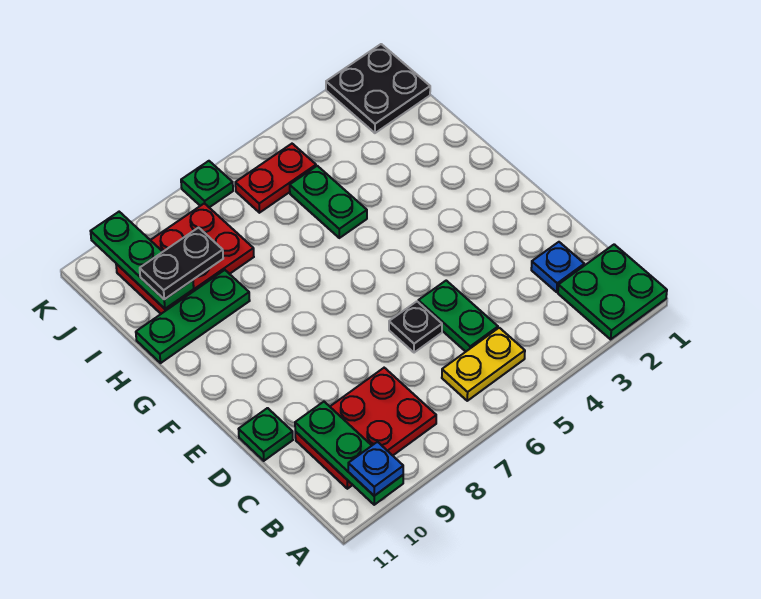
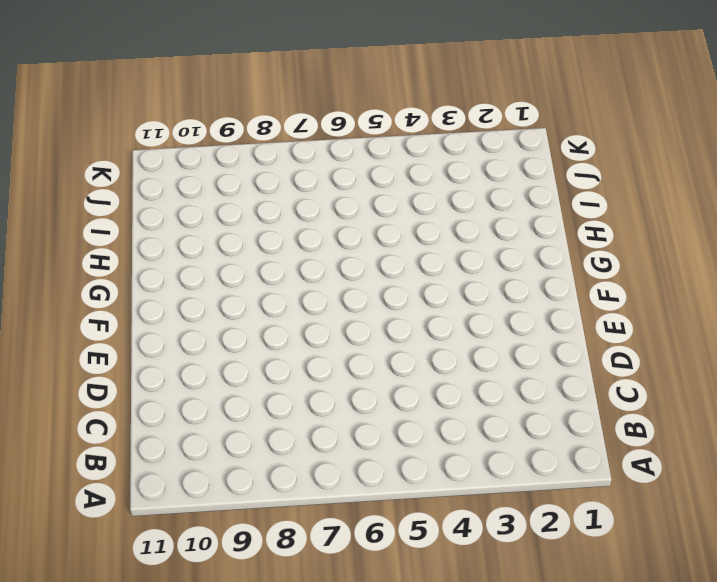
none -> green plate A1:B2 level 1
none -> yellow plate B5:B6 level 1
none -> red plate B8:C10 level 1

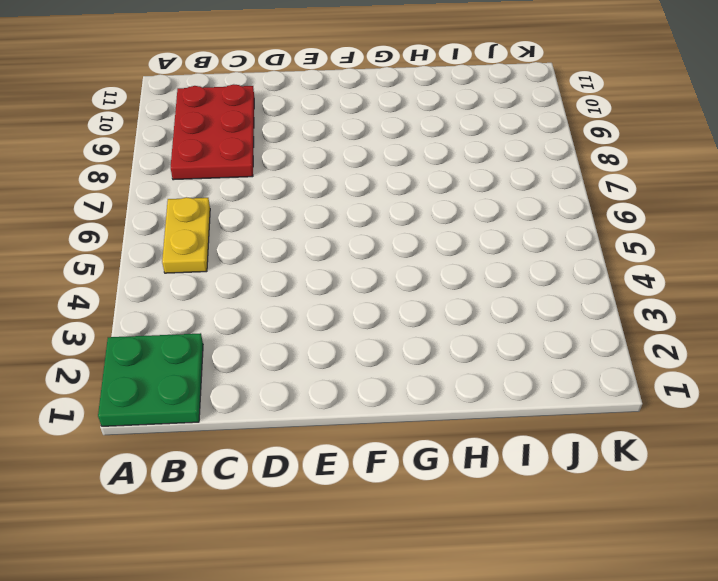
none -> blue plate C2 level 1
none -> green plate C5:D5 level 1
none -> black plate D6 level 1

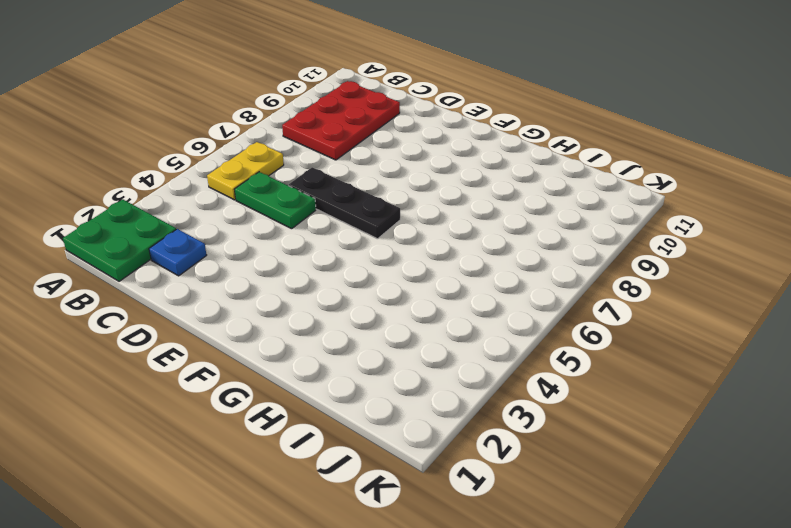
black plate D6:F6 level 1 -> black plate D6 level 1
none -> green plate D11 level 1
none -> green plate H5:I5 level 1
none -> green plate H9:H11 level 1

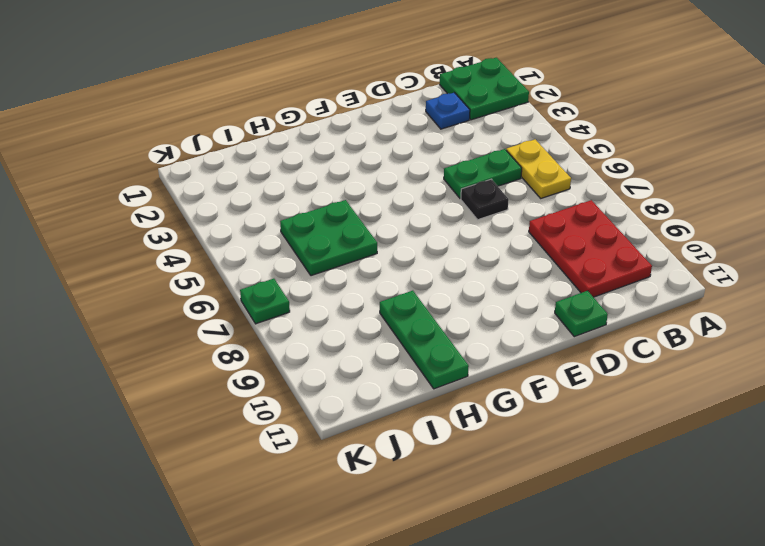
green plate H5:I6 level 1 -> green plate H5:I5 level 1
none -> red plate I8:J10 level 1
none -> black plate J1:K2 level 1
none -> red plate J5:J6 level 1

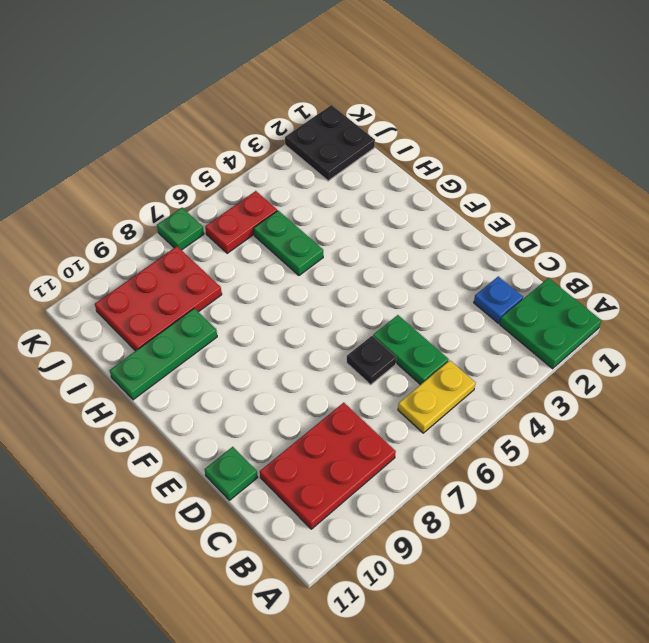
none -> green plate A10:C10 level 2
none -> green plate I10:K10 level 2
none -> blue plate A10 level 3

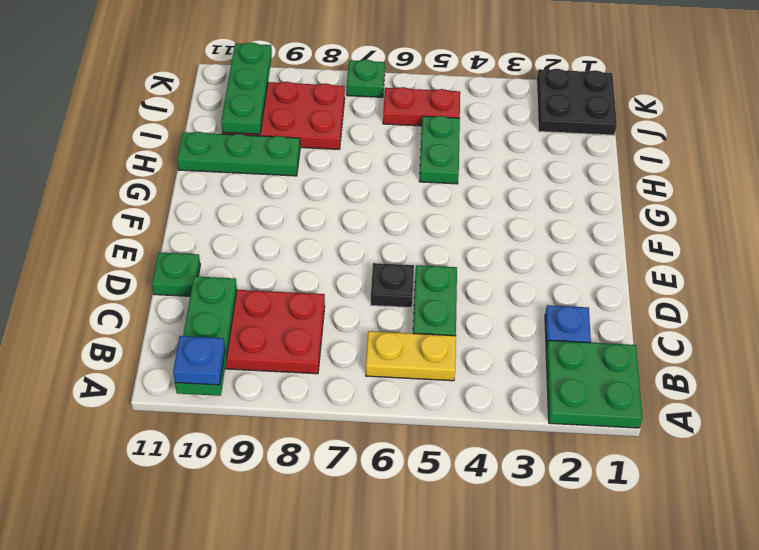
none -> black plate I9:I10 level 3

